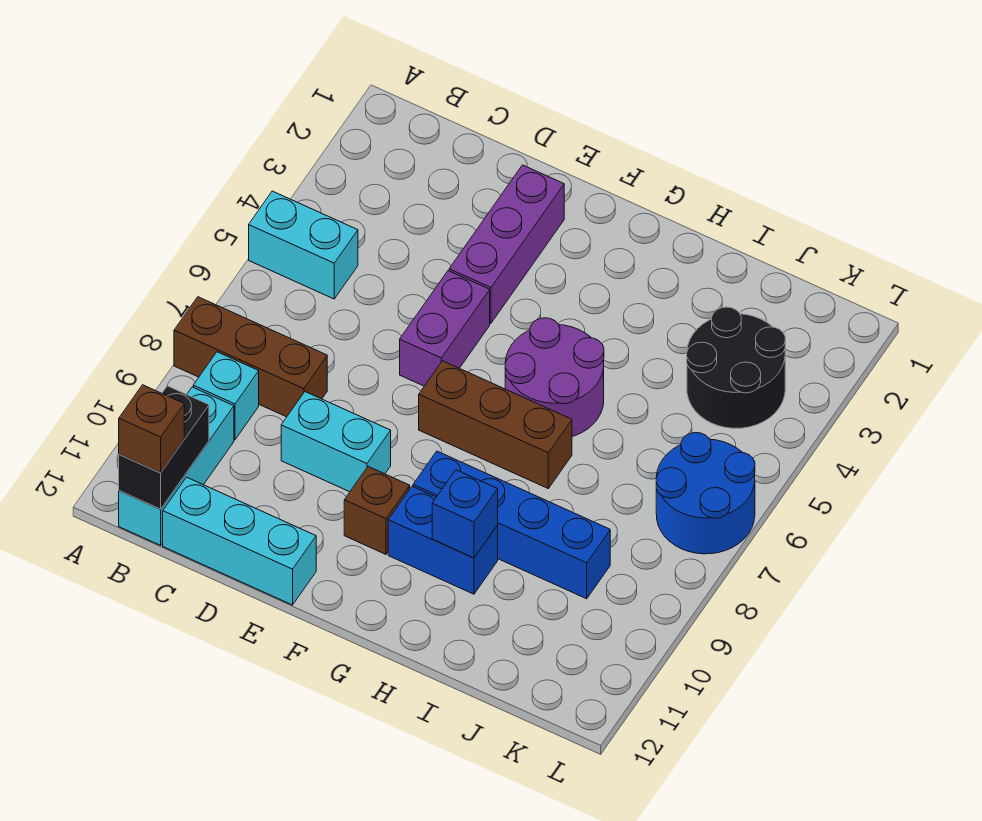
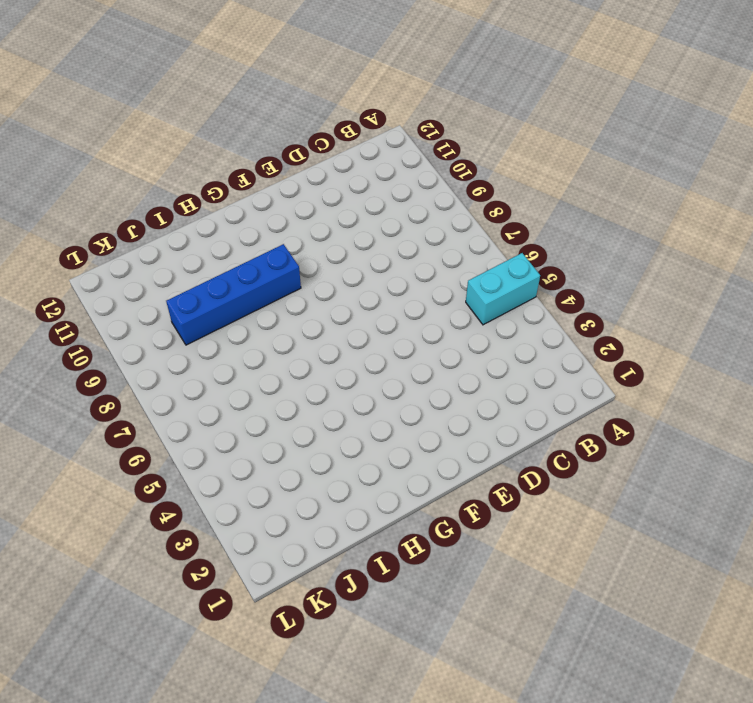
none -> brown brick A8:C8 level 1
none -> cyan brick B9 level 1
none -> cyan brick B10:B12 level 1

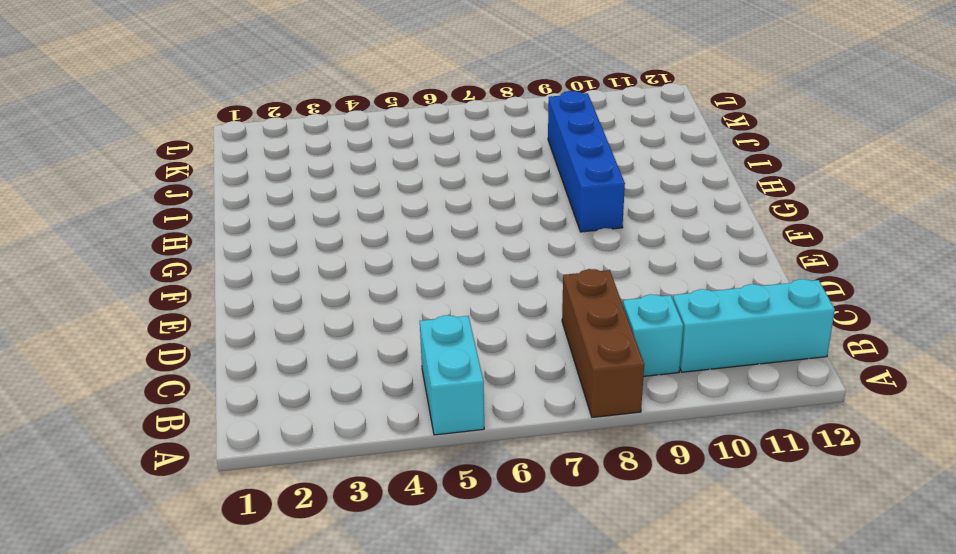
none -> cyan brick C12:E12 level 1
none -> cyan brick D9:E9 level 1
none -> purple brick E2:E4 level 1

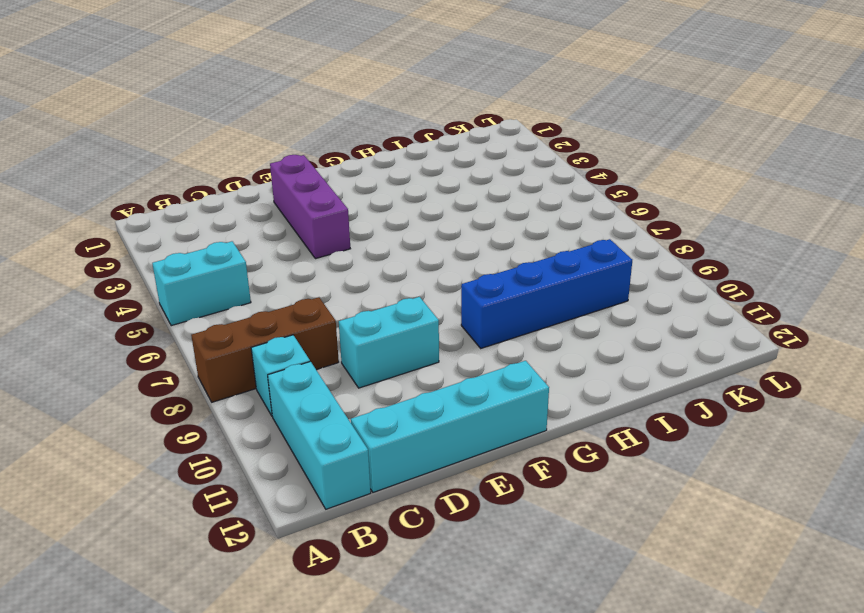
cyan brick C12:F12 level 1 -> cyan brick C12:E12 level 1
none -> purple brick E5:E6 level 1
none -> brown brick F7:H7 level 1
none -> brown brick F10 level 1

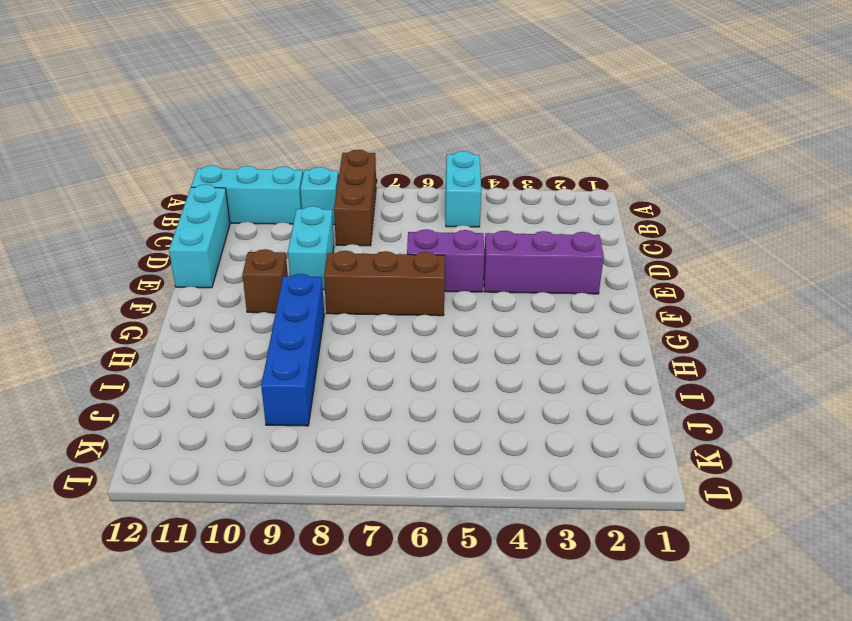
brown brick F6:F8 level 1 -> brown brick F7:H7 level 1
none -> purple round brick G5:H6 level 1
none -> blue brick G10:H10 level 1
none -> black round brick J3:K4 level 1

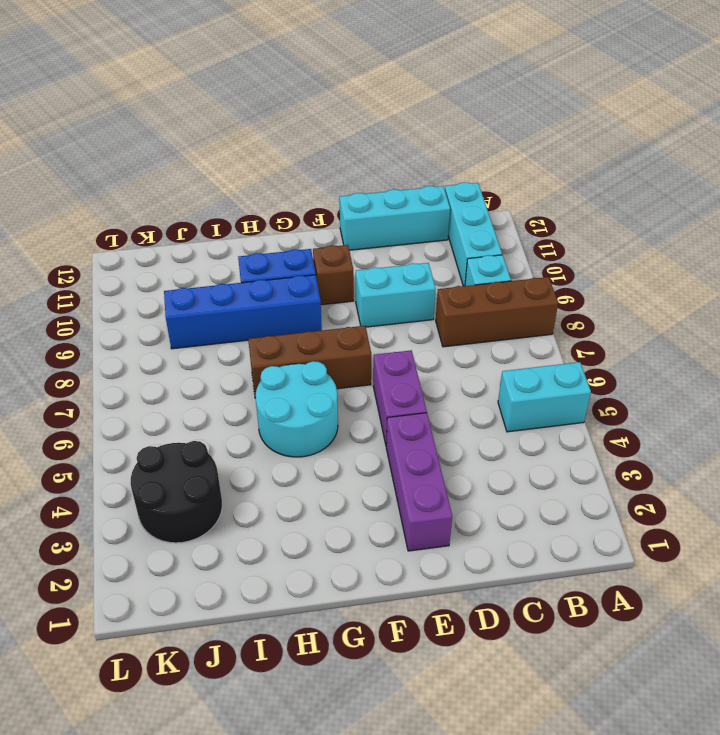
cyan round brick G5:H6 level 1 -> purple round brick G5:H6 level 1
none -> blue round brick K6:L7 level 1
none -> black brick B11:B12 level 2
none -> blue brick H10 level 2

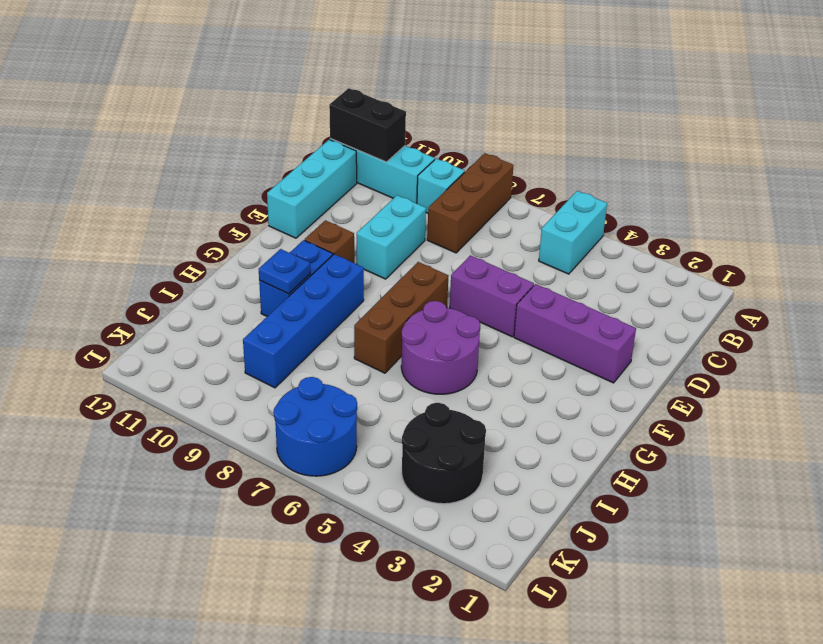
blue plate H10 level 2 -> blue brick H10 level 2
none -> brown brick B12 level 3

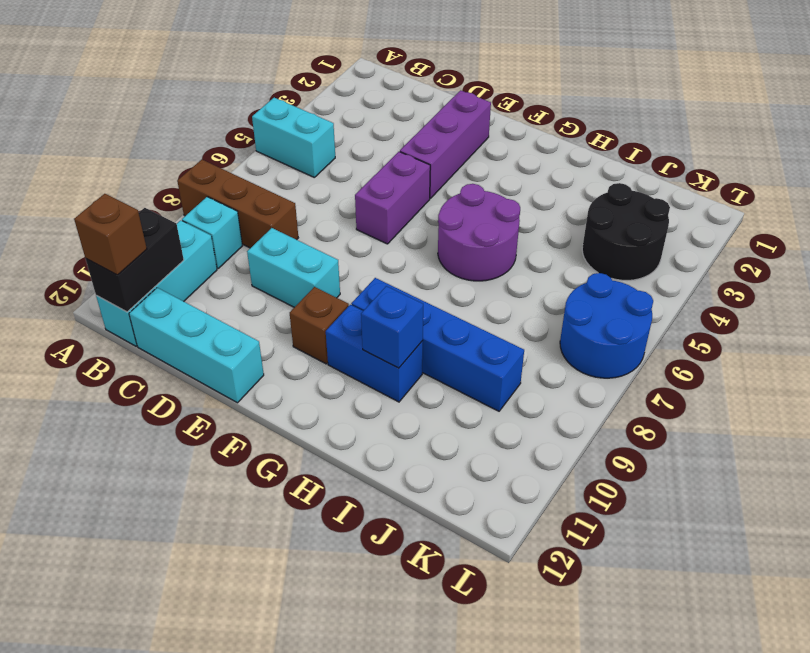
none -> brown brick F7:H7 level 1

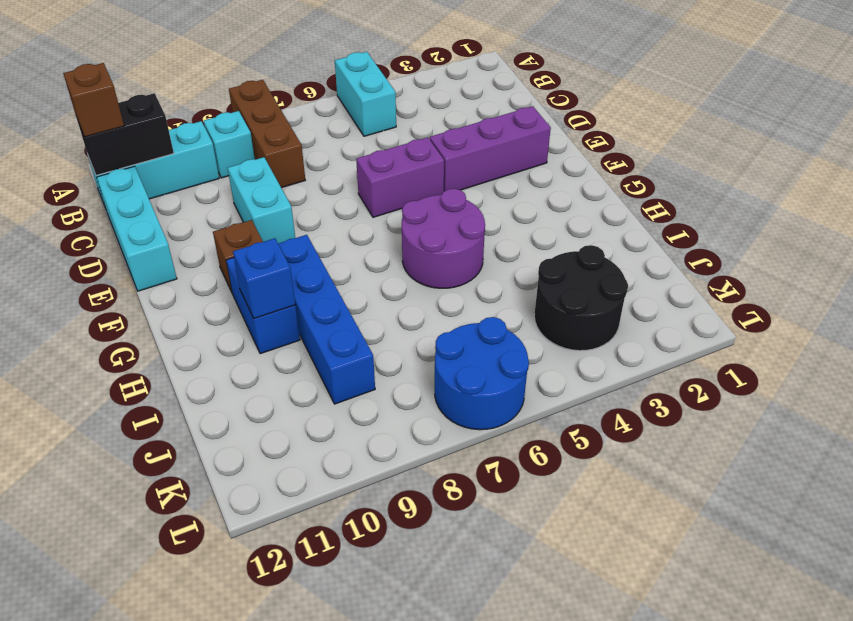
none -> brown brick F7:H7 level 1

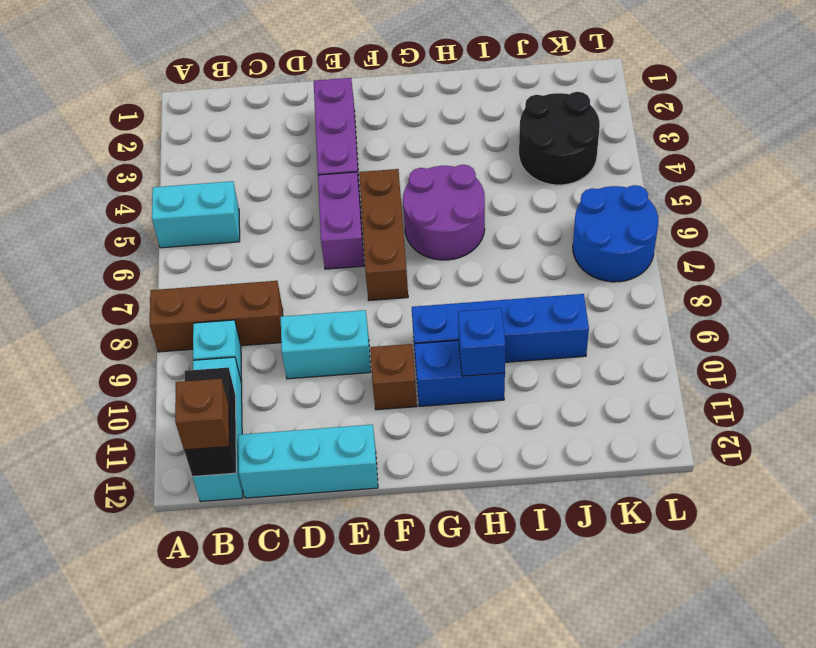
brown brick F5:F7 level 1 -> brown brick F7:H7 level 1

